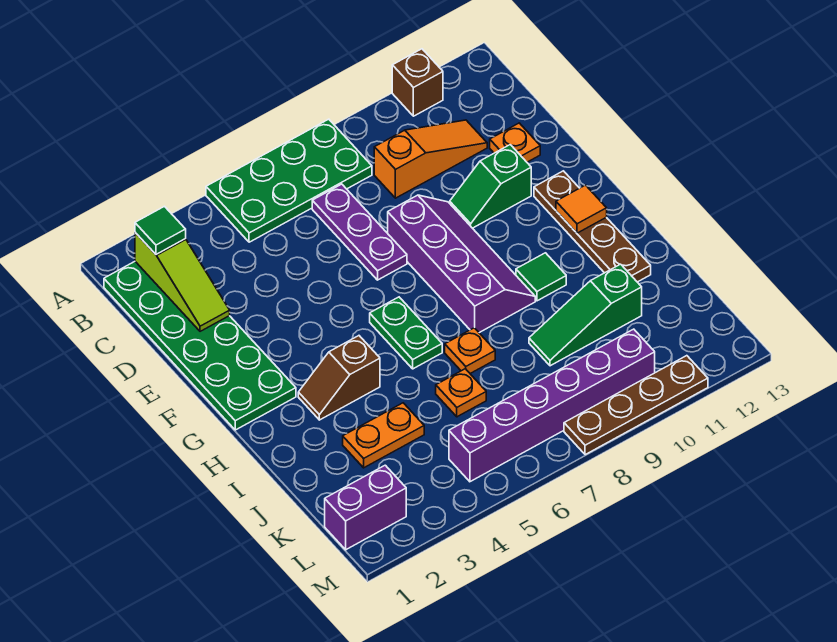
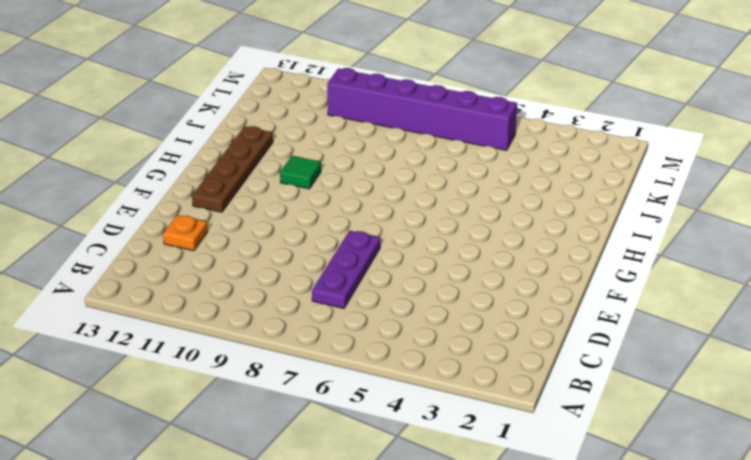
none -> green plate A5:B8 level 1
none -> brown brick A11 level 1
none -> green plate B1:G2 level 1

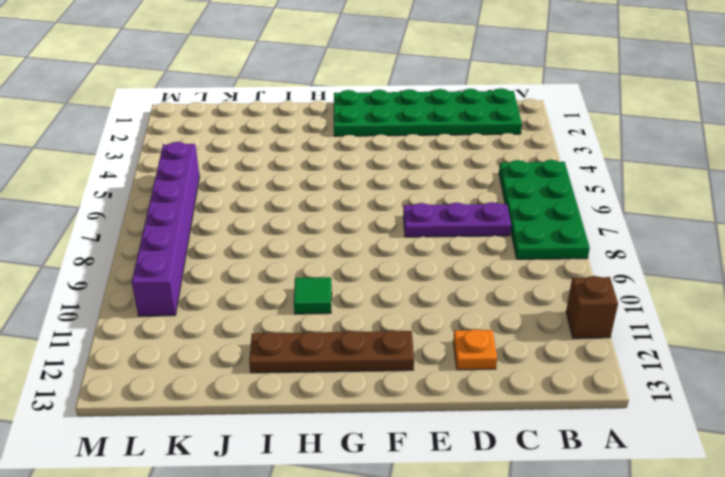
none -> orange slope C9:C11 level 1 top 9
none -> purple slope E8:H9 level 1 top 8
none -> green slope E10:E11 level 1 top 11

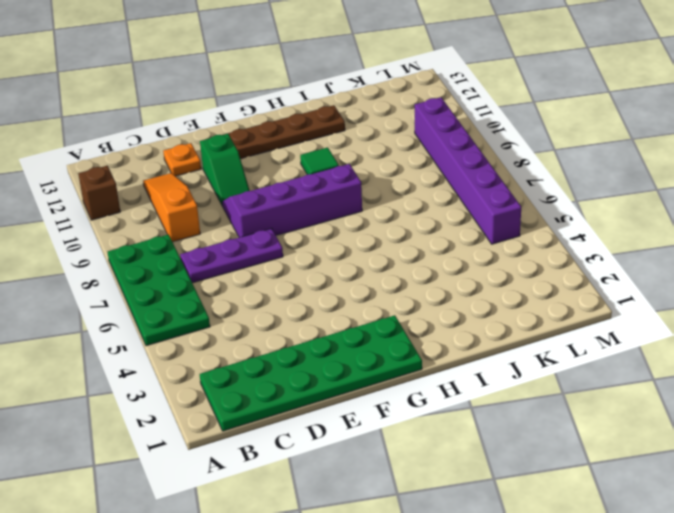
none -> green plate G6:H6 level 1
none -> brown slope H3:H4 level 1 top 4
none -> orange plate I7 level 1

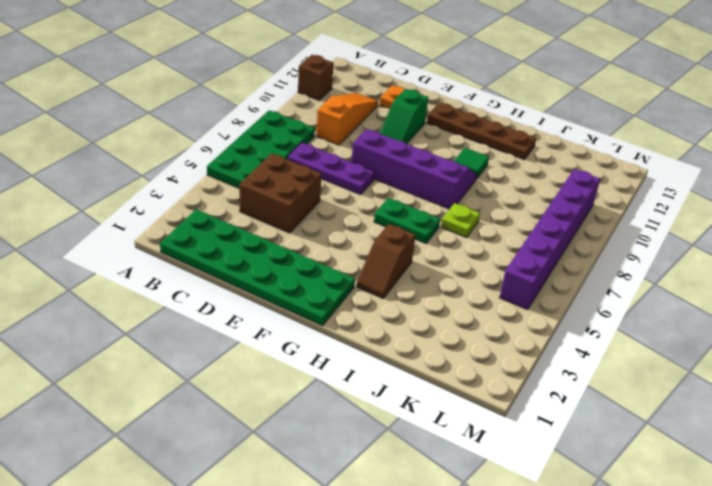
brown brick C4:D5 level 1 -> none
lime plate I7 level 1 -> orange plate I7 level 1
none -> orange plate J3:J4 level 1
none -> orange plate J6 level 1
none -> green slope J9:J11 level 1 top 11

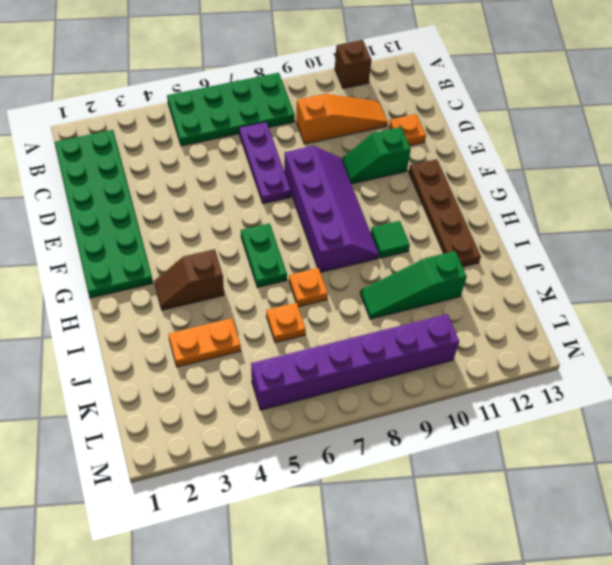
none -> purple brick L1:L2 level 1
none -> brown plate M8:M11 level 1
none -> lime slope B2:D2 level 2 top B

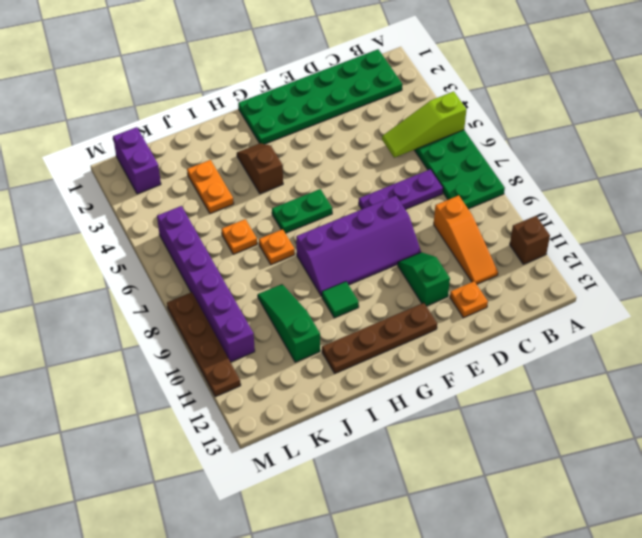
lime slope A5:C5 level 2 top A -> lime slope B2:D2 level 2 top B
none -> orange tile G12 level 2
none -> green tile B2 level 3

